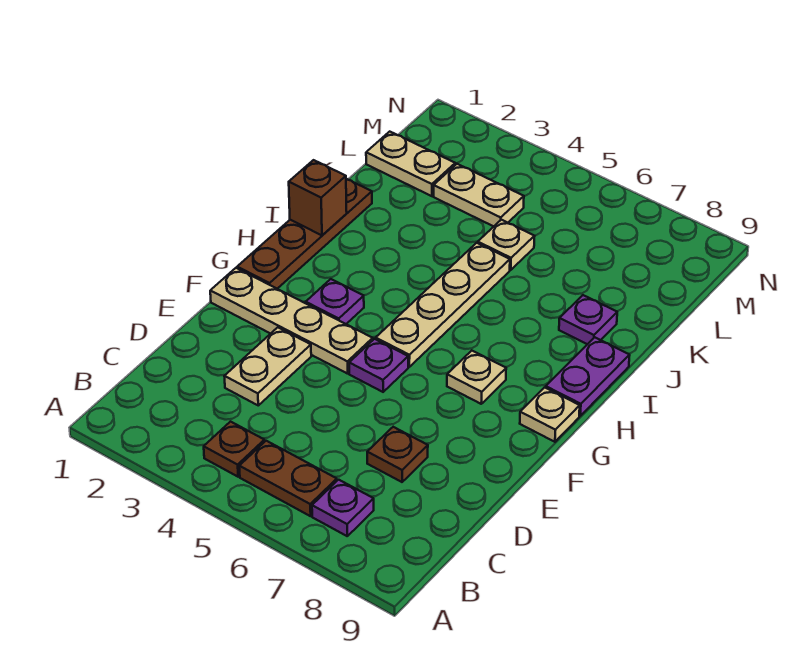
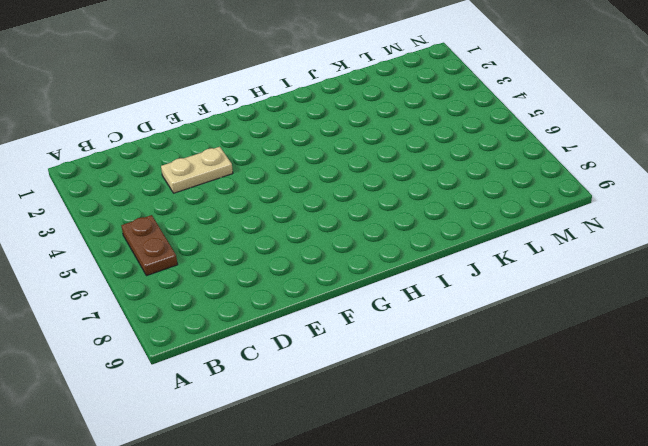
none -> brown plate B4 level 1
none -> purple plate B7 level 1
none -> brown plate D7 level 1

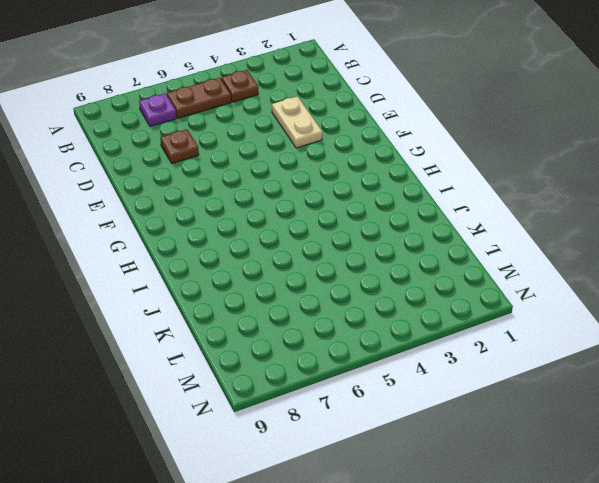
none -> tan plate F1:F4 level 1
none -> purple plate F5 level 1
none -> brown plate G1:J1 level 1

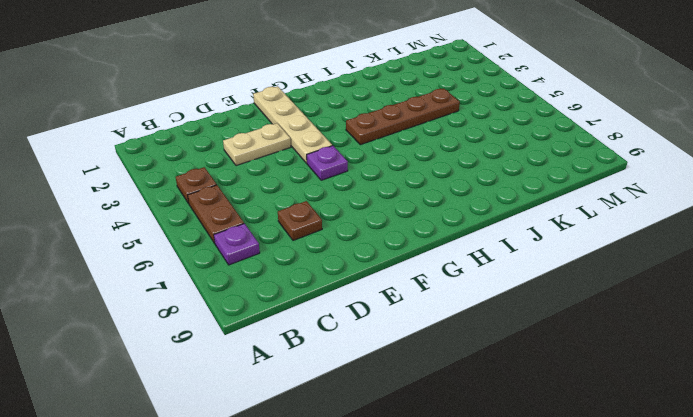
brown plate H4:K4 level 1 -> brown plate G1:J1 level 1
none -> purple plate G3 level 1
none -> tan plate G5:J5 level 1
none -> tan plate G7 level 1

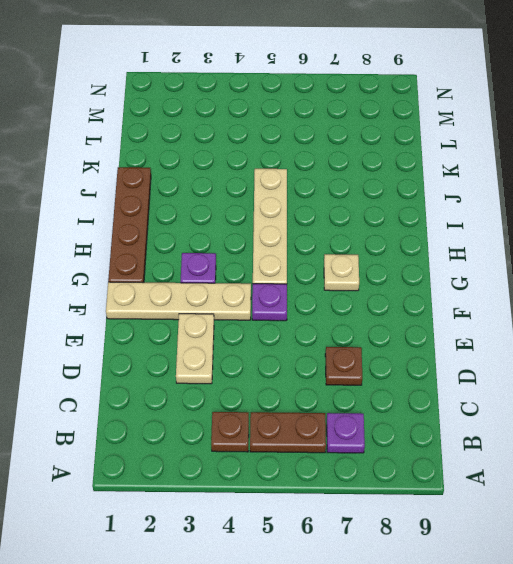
none -> tan plate G9 level 1
none -> purple plate H9:I9 level 1
none -> purple plate J8 level 1

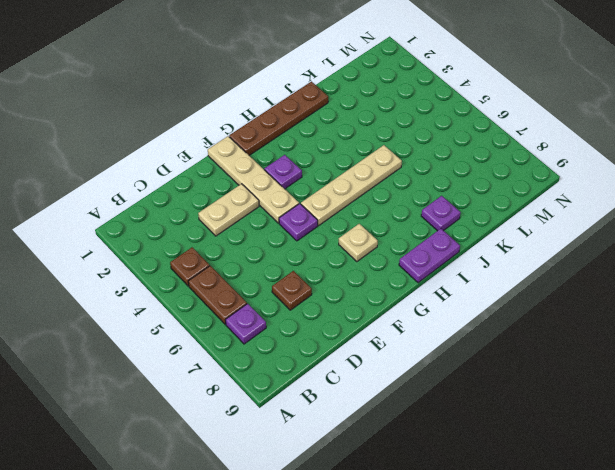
none -> tan plate G9 level 1
none -> tan plate K5 level 1
none -> tan plate L1:L2 level 1

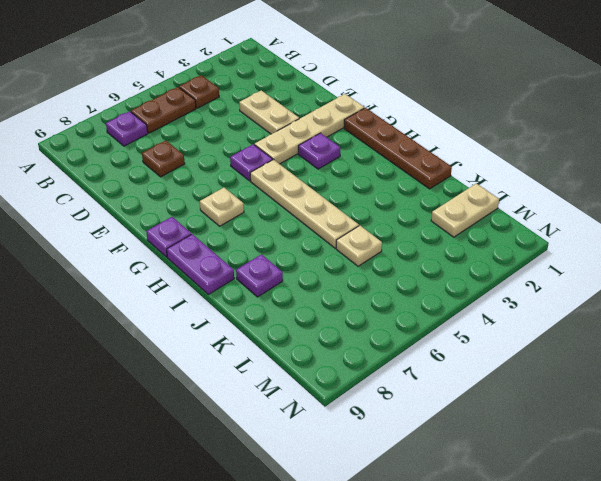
purple plate G9 level 1 -> tan plate G9 level 1
none -> tan plate L3:L4 level 1
none -> brown brick I1 level 2

